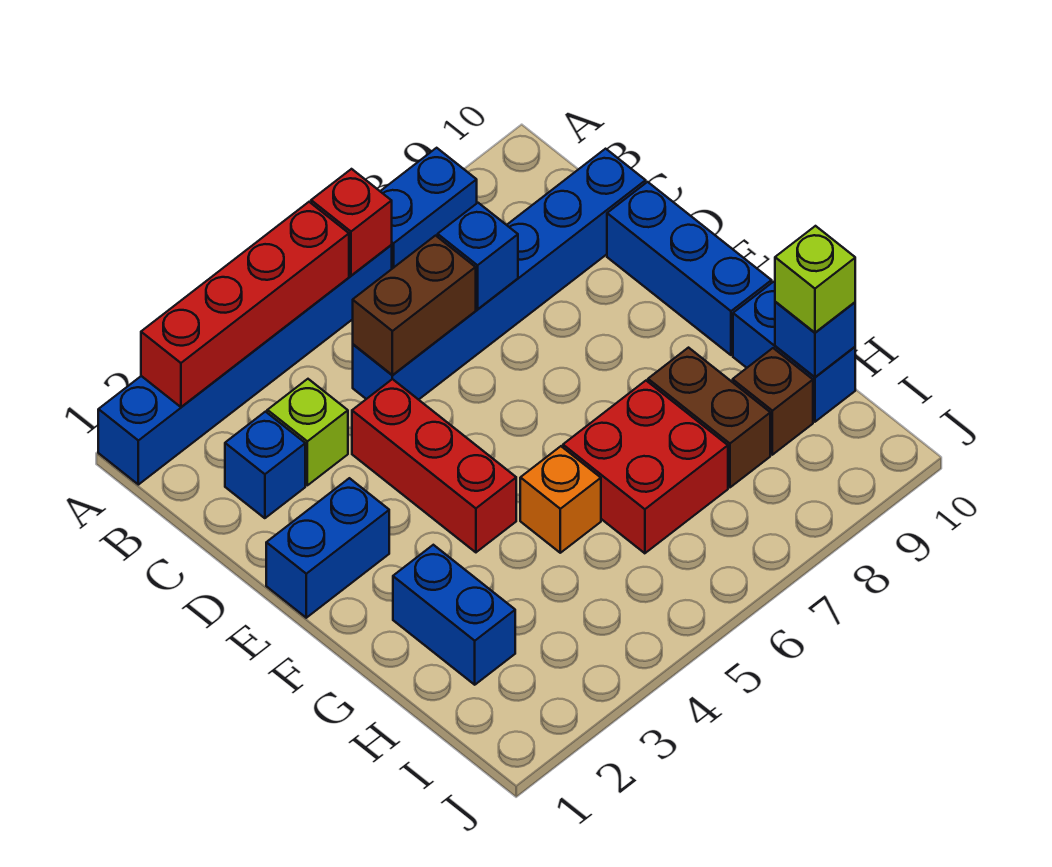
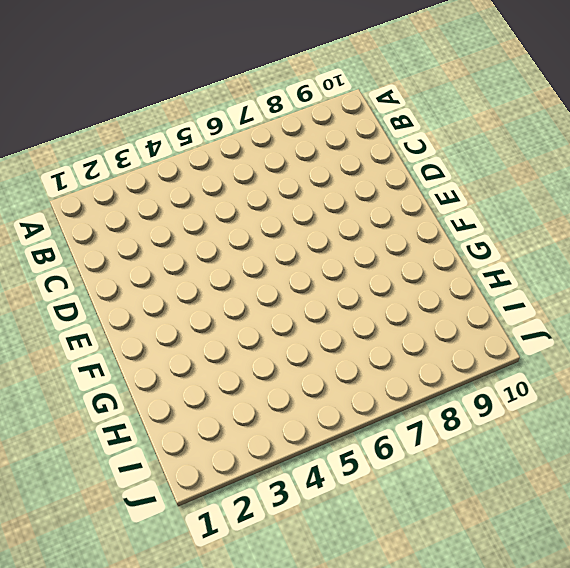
none -> blue brick A1:A6 level 1
none -> blue brick A7:A8 level 1
none -> blue brick C2 level 1

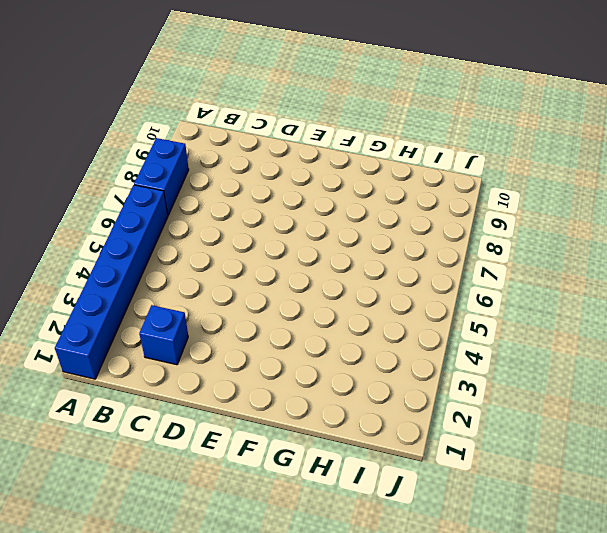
none -> lime brick C3 level 1
none -> blue brick C5:C10 level 1
none -> red brick D4:F4 level 1

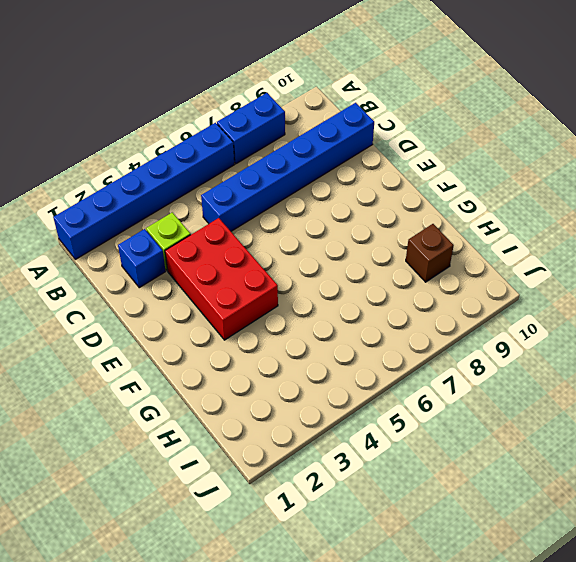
red brick D3:F4 level 1 -> red brick D4:F4 level 1
none -> blue brick D10:F10 level 1
none -> blue brick E1:E2 level 1
none -> blue brick G2:H2 level 1

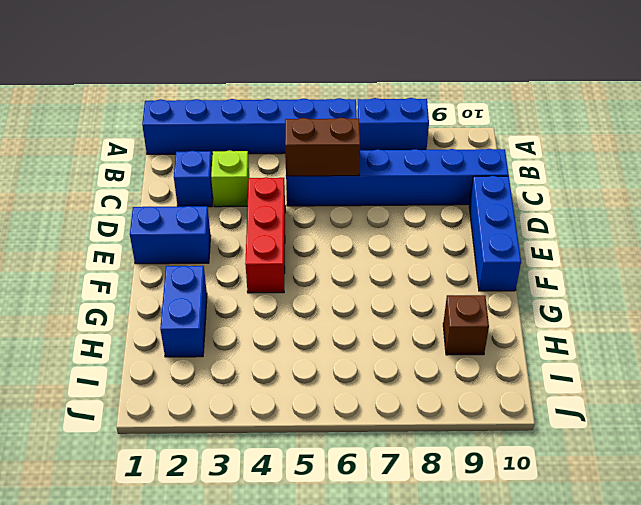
none -> orange brick G5 level 1
none -> red brick G6:H7 level 1
none -> brown brick G8:H8 level 1

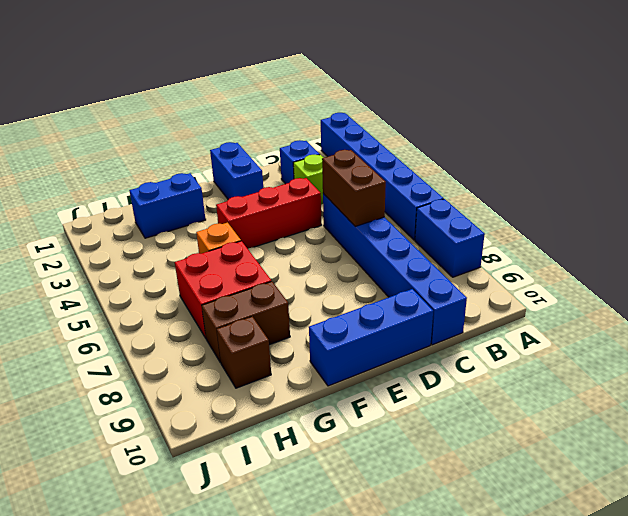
none -> blue brick G10:H10 level 1
none -> red brick A2:A5 level 2
none -> red brick A6 level 2

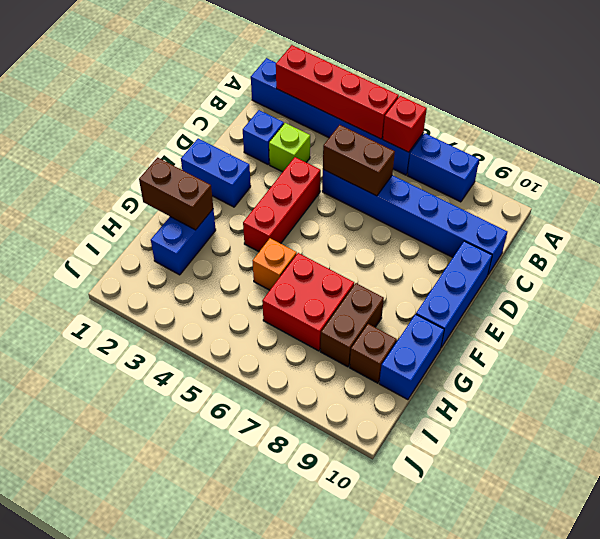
brown brick G1:G2 level 2 -> none
none -> blue brick C7 level 2
none -> blue brick H10 level 2
none -> lime brick H10 level 3

